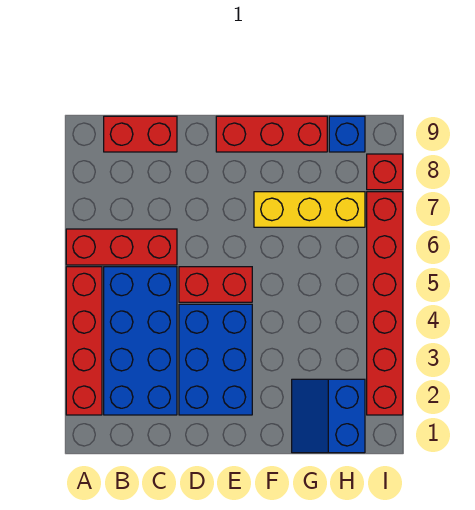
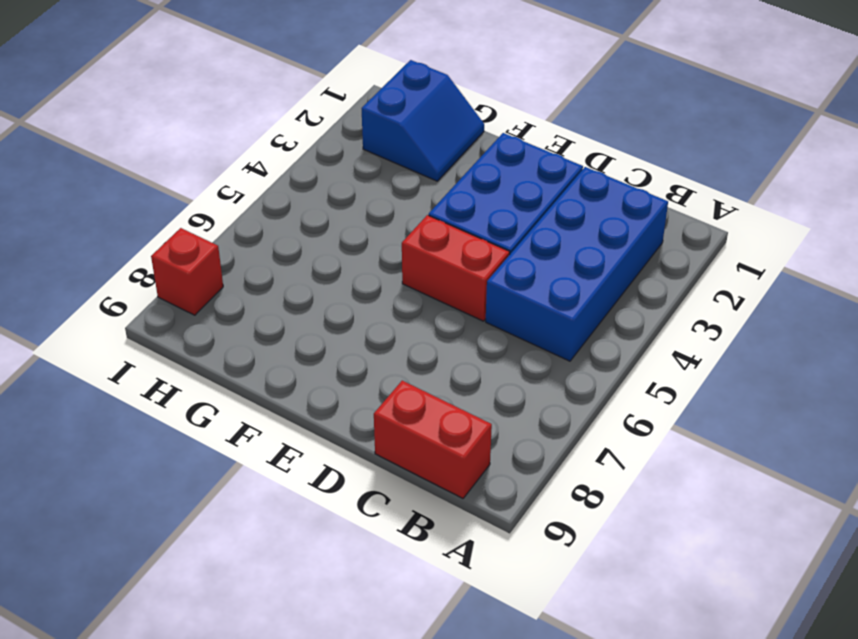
none -> red brick A2:A5 level 1
none -> red brick A6:C6 level 1
none -> red brick E9:G9 level 1

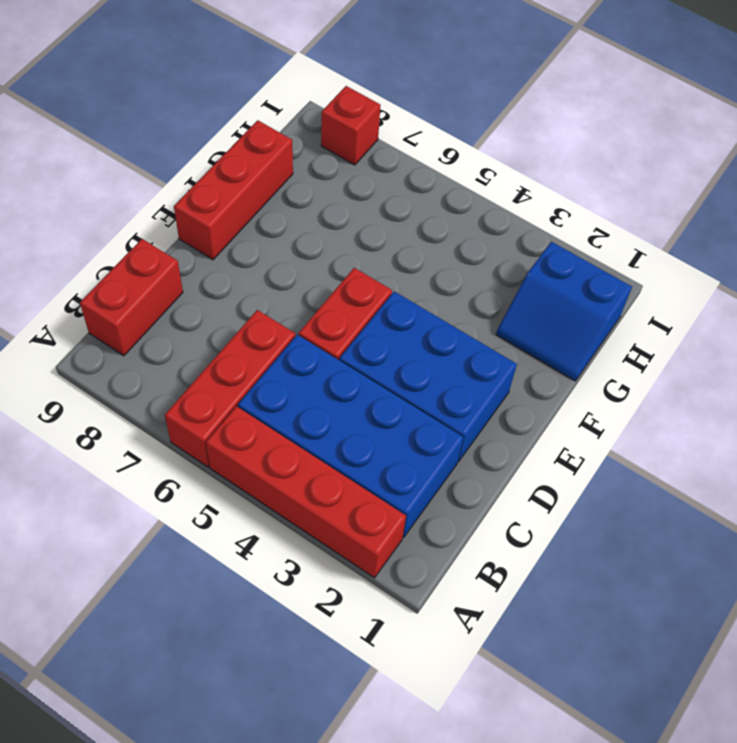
none -> yellow brick F7:H7 level 1
none -> blue brick H9 level 1
none -> red brick I2:I7 level 1

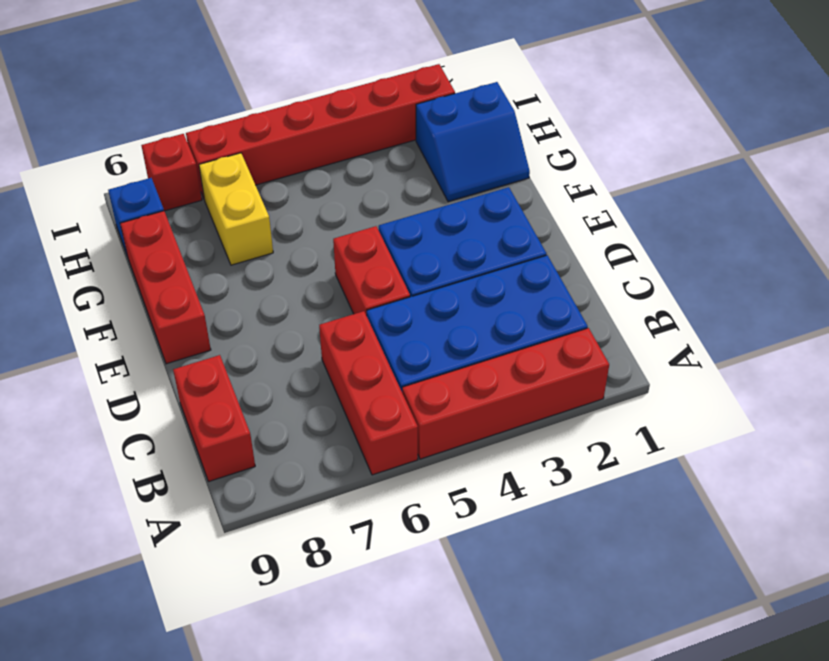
yellow brick G7:H7 level 1 -> yellow brick F7:H7 level 1

